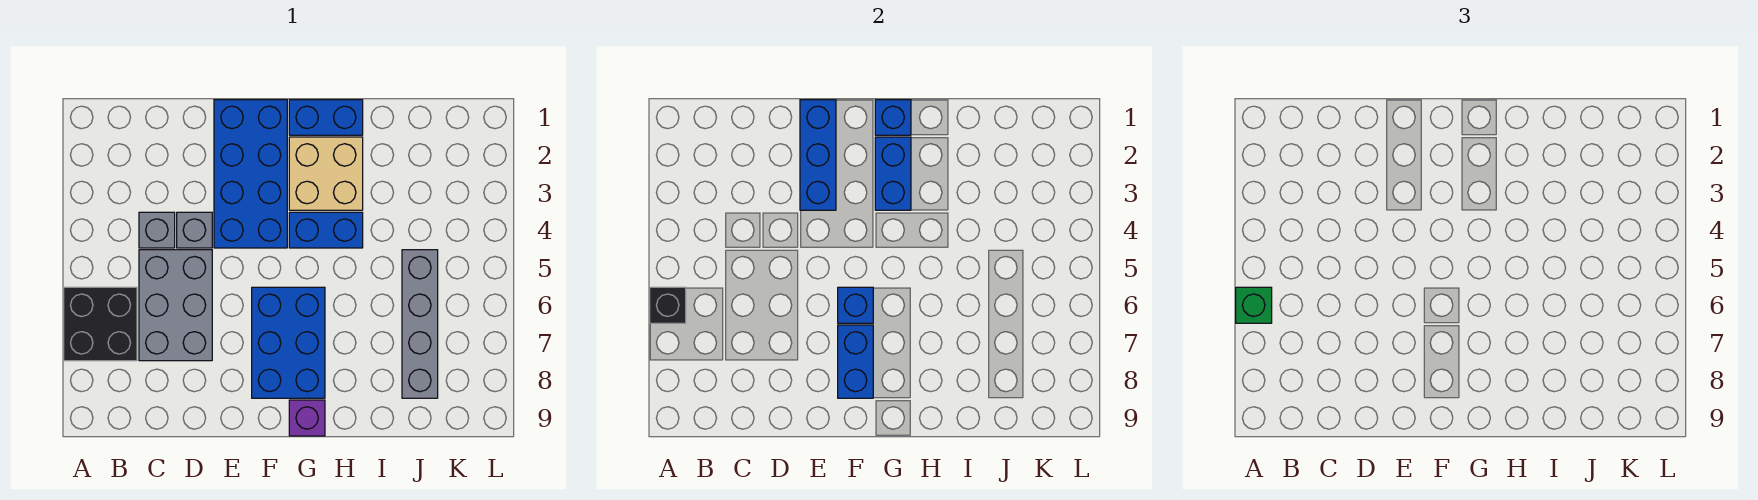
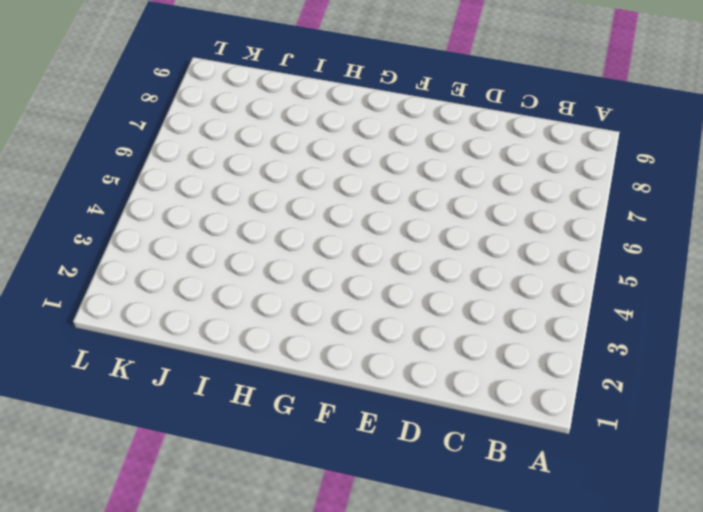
none -> black brick A6:B7 level 1
none -> grey brick C4 level 1
none -> grey brick C5:D7 level 1

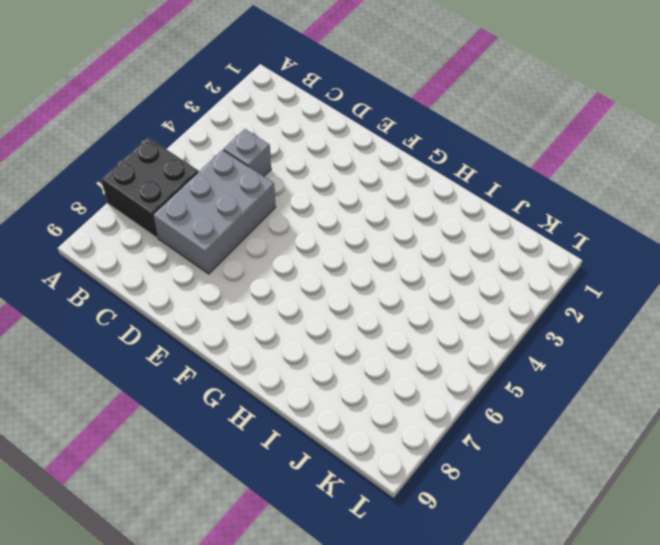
none -> grey brick D4 level 1
none -> blue brick E1:F4 level 1
none -> blue brick F6:G8 level 1

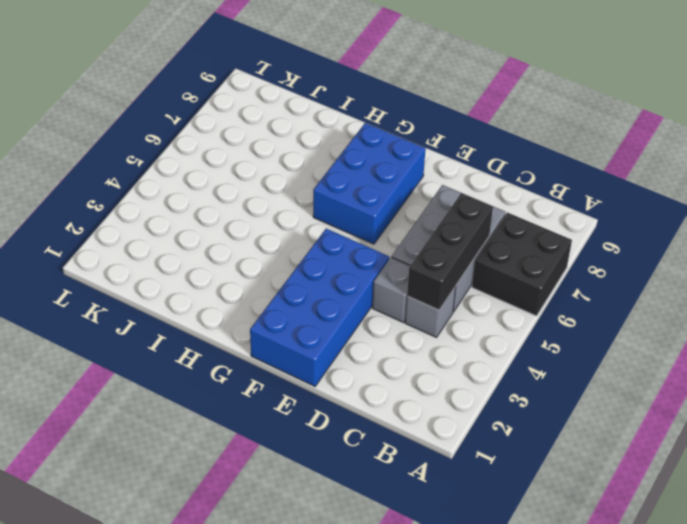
black brick C4:C6 level 2 -> none
none -> blue brick G1:H1 level 1
none -> tan brick G2:H3 level 1
none -> blue brick G4:H4 level 1

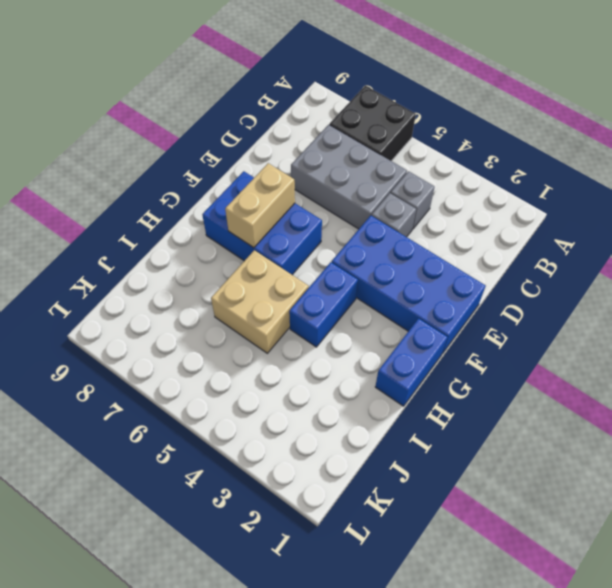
tan brick F7:G7 level 2 -> blue brick F7:F8 level 2
tan brick H5:I6 level 1 -> tan brick G2:H3 level 1
none -> purple brick G9 level 1
none -> grey brick J5:J8 level 1
none -> black brick A6 level 2

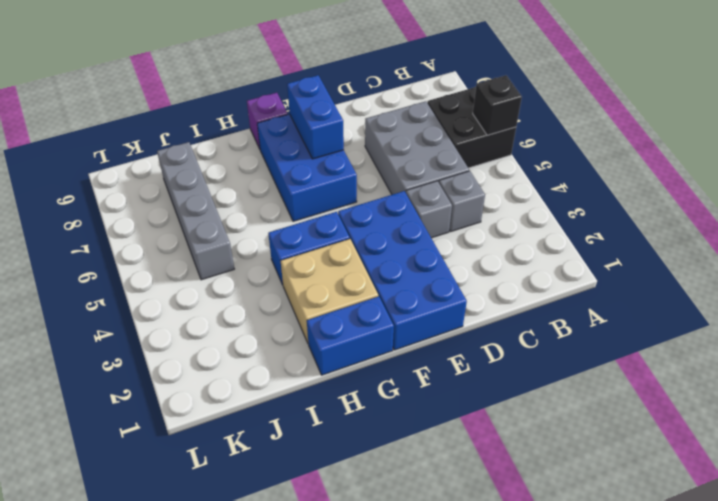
none -> blue brick E1:E3 level 2
none -> blue brick F6 level 2
none -> blue brick G1 level 2

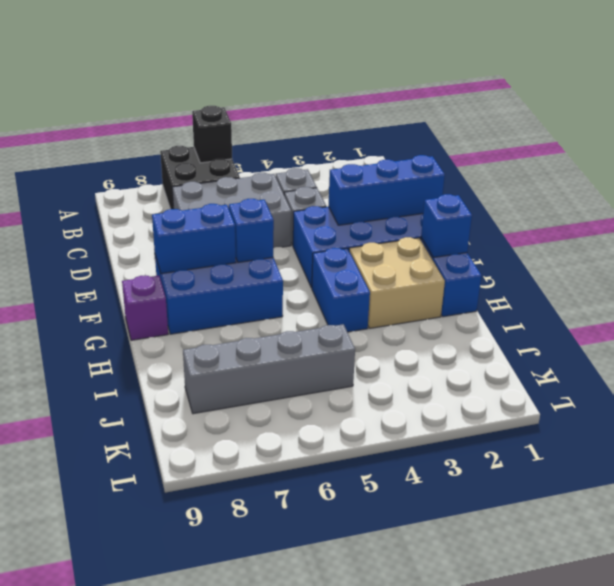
none -> blue brick G2:G3 level 2
none -> green brick A6 level 3

